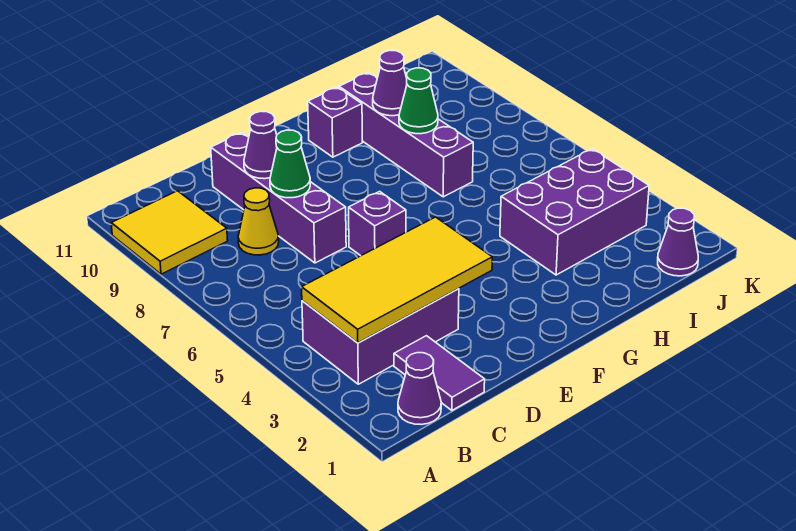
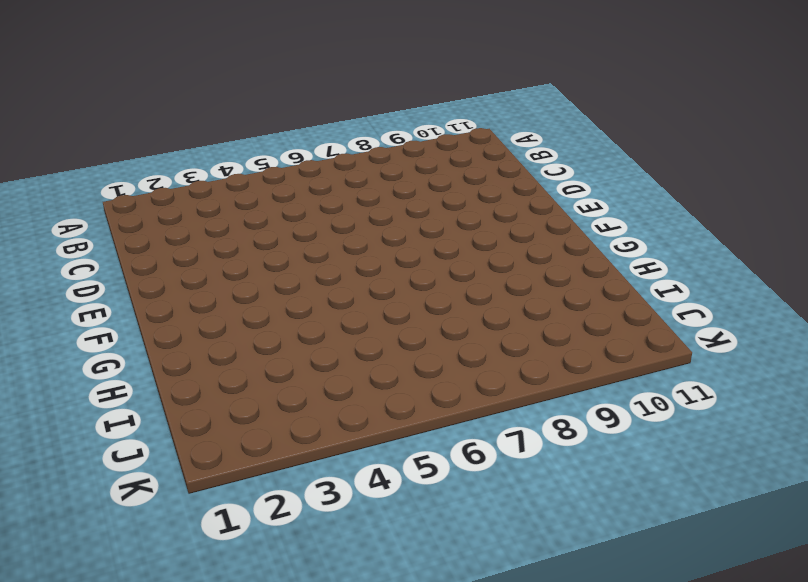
none -> yellow tile A9:B10 level 1
none -> purple cone B1 level 1
none -> purple brick B3:D4 level 1

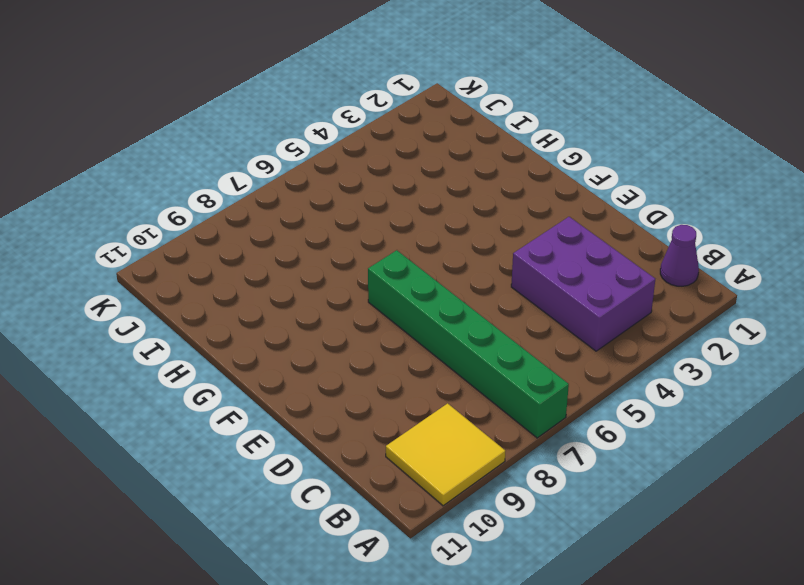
green brick A7:F7 level 1 -> purple brick D7:D10 level 1
none -> purple tile C1:C2 level 1
none -> yellow cone C8 level 1
none -> purple brick E6 level 1

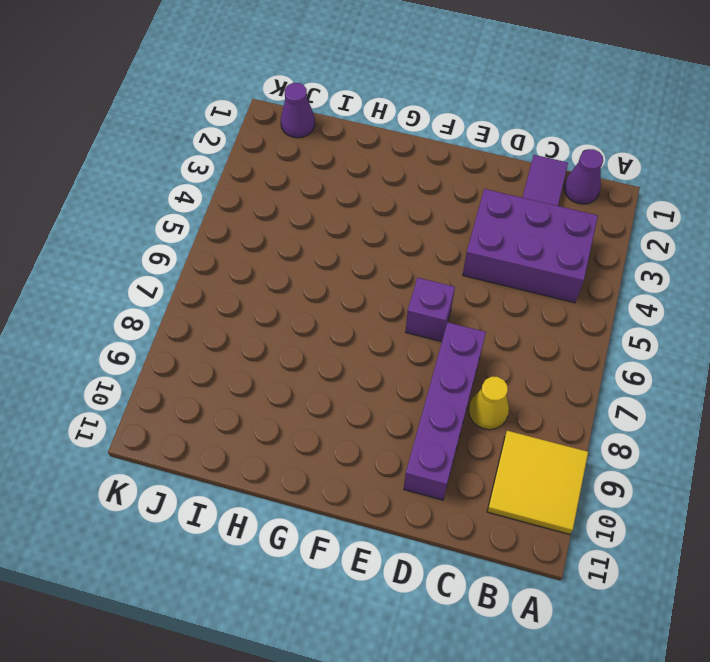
none -> purple brick G10 level 1
none -> purple brick H3:J4 level 1
none -> purple brick H7:H10 level 1

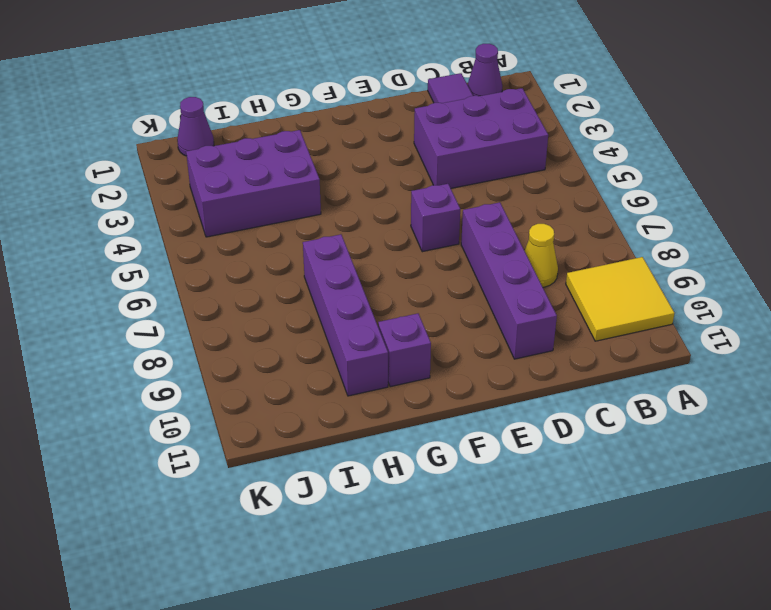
none -> yellow tile B3:E4 level 2
none -> green cone D8 level 2
none -> purple cone D9 level 2

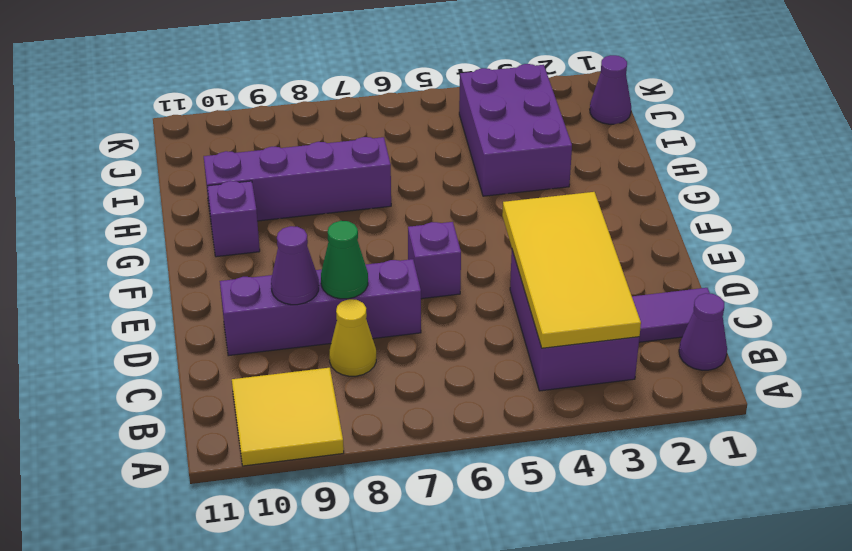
none -> green cone H8 level 2
none -> purple cone H9 level 2

